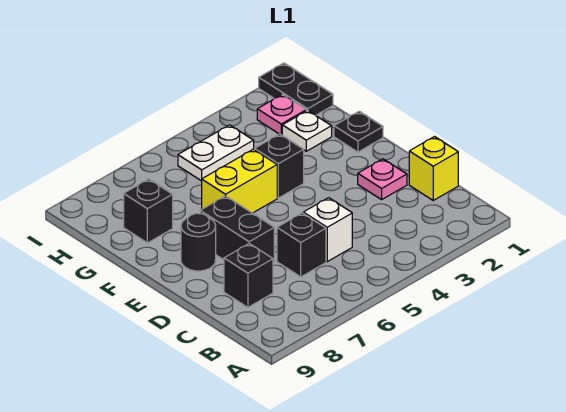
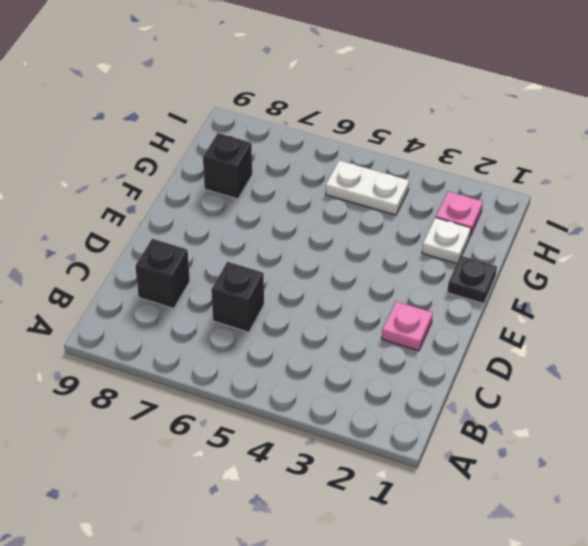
none -> yellow brick C1 level 1
none -> white brick C5 level 1
none -> black brick D7:E7 level 1

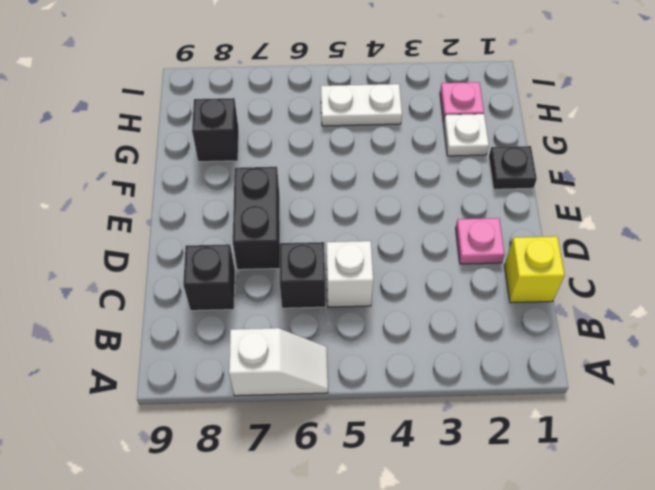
white slope A6:A7 level 1 top 7 -> none
none -> black round brick E8 level 1
none -> black brick F4 level 1
none -> yellow brick F5:F6 level 1

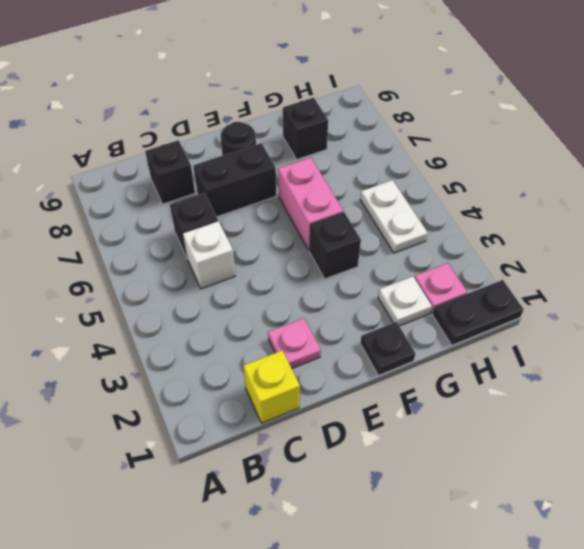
pink brick F5:F6 level 1 -> yellow brick F5:F6 level 1

